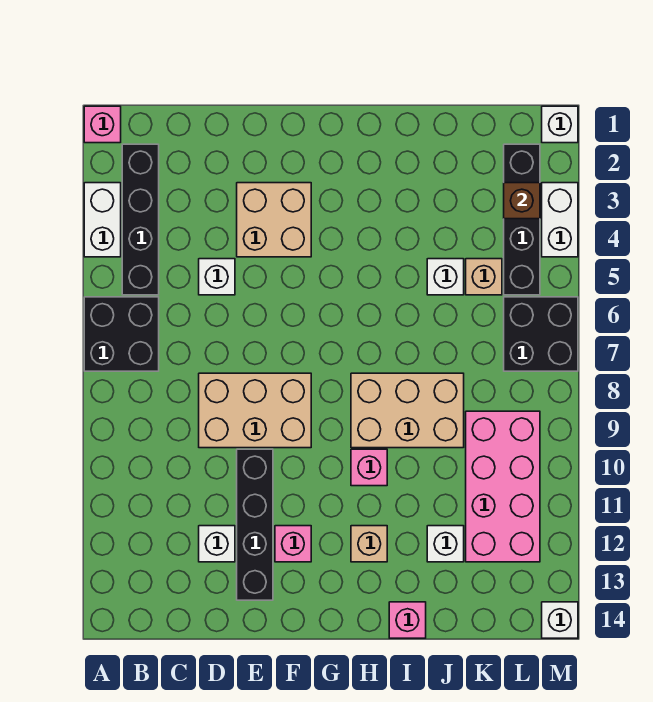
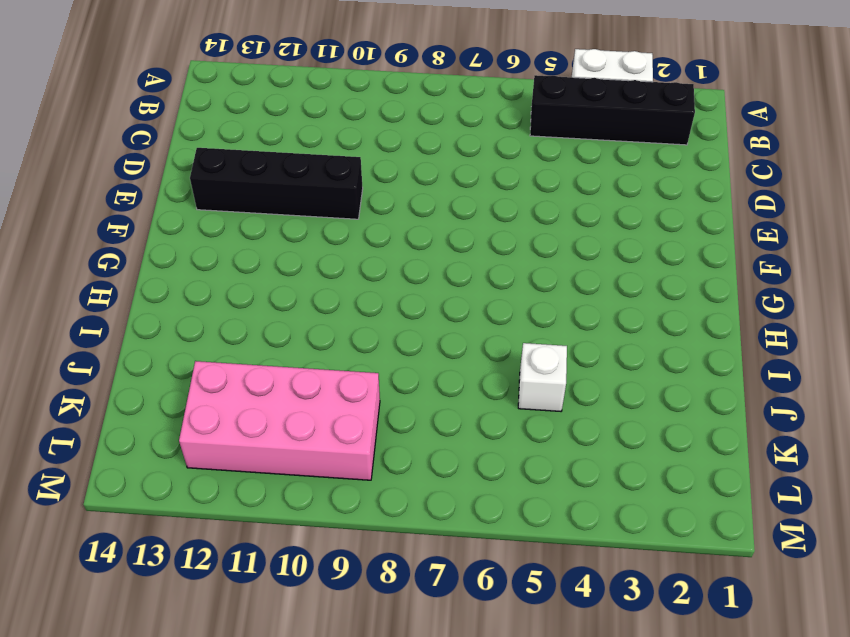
none -> pink brick A1 level 1
none -> black brick A6:B7 level 1
none -> white brick D5 level 1

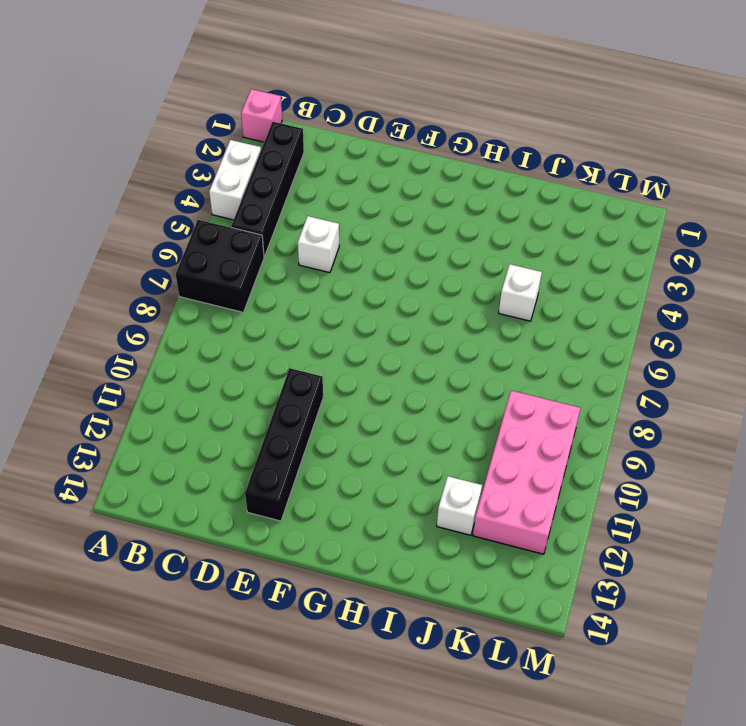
none -> tan brick D8:F9 level 1
none -> white brick D12 level 1
none -> tan brick E3:F4 level 1

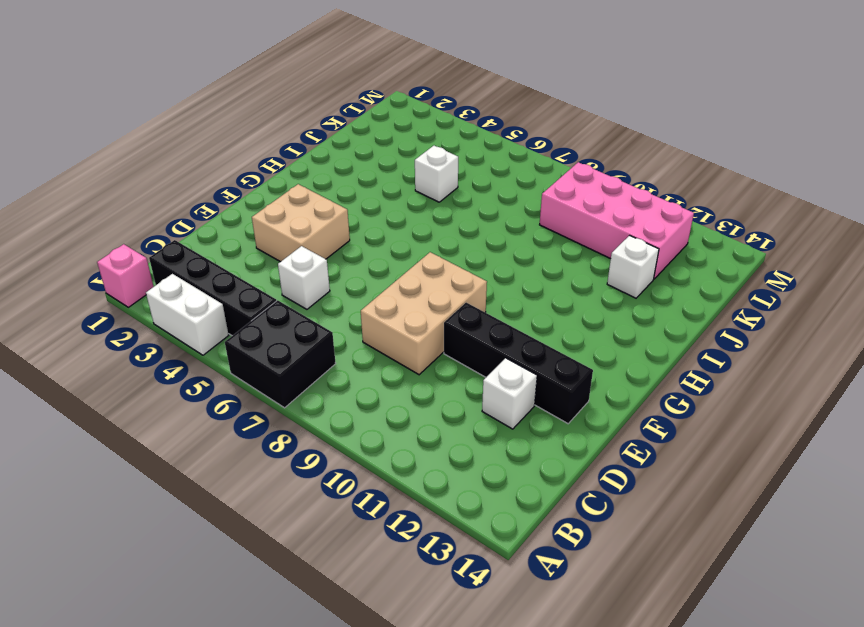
none -> pink brick F12 level 1
none -> tan brick H8:J9 level 1
none -> pink brick H10 level 1

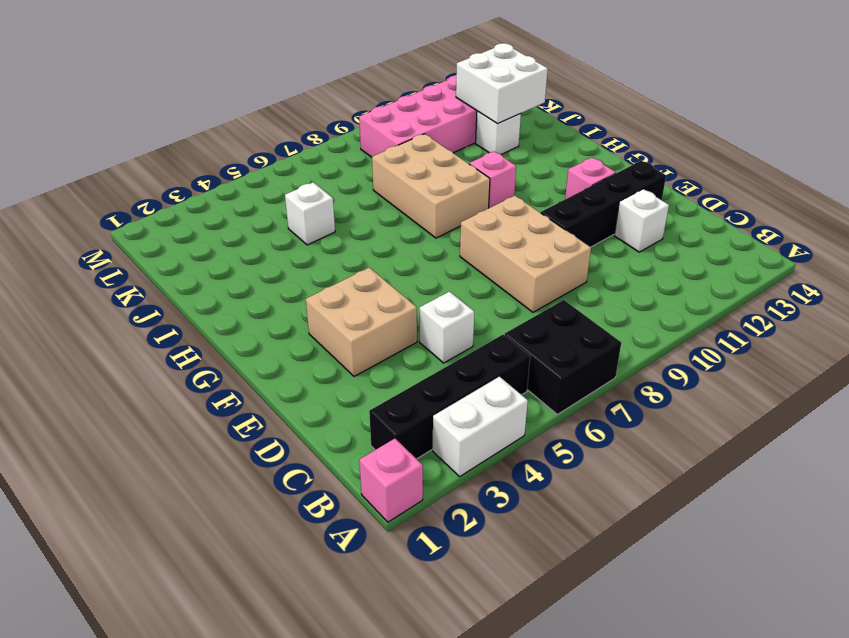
white brick J12:K13 level 2 -> none
none -> tan brick H12 level 1
none -> pink brick I14 level 1
none -> tan brick K5 level 1

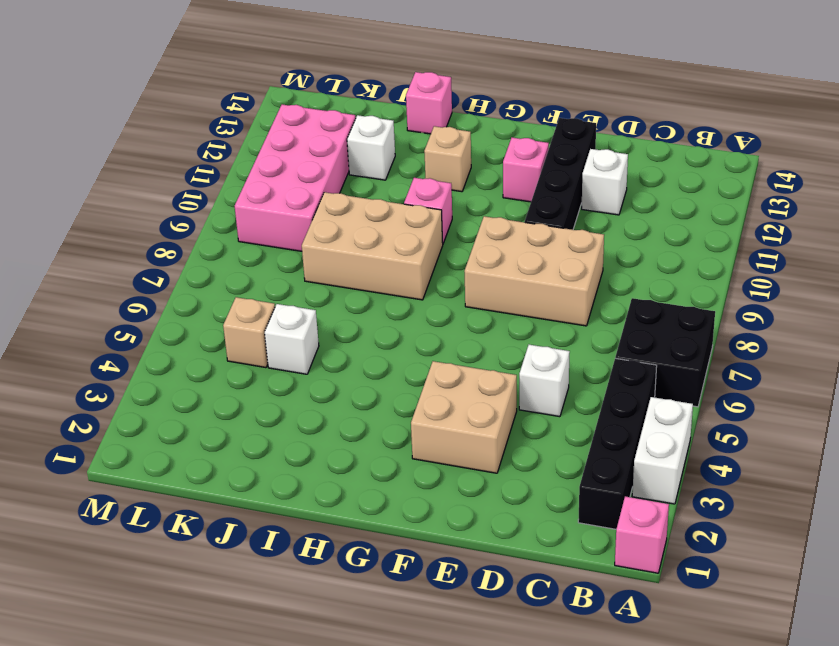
none -> black brick L2:L5 level 1
none -> black brick L6:M7 level 1
none -> white brick M1 level 1

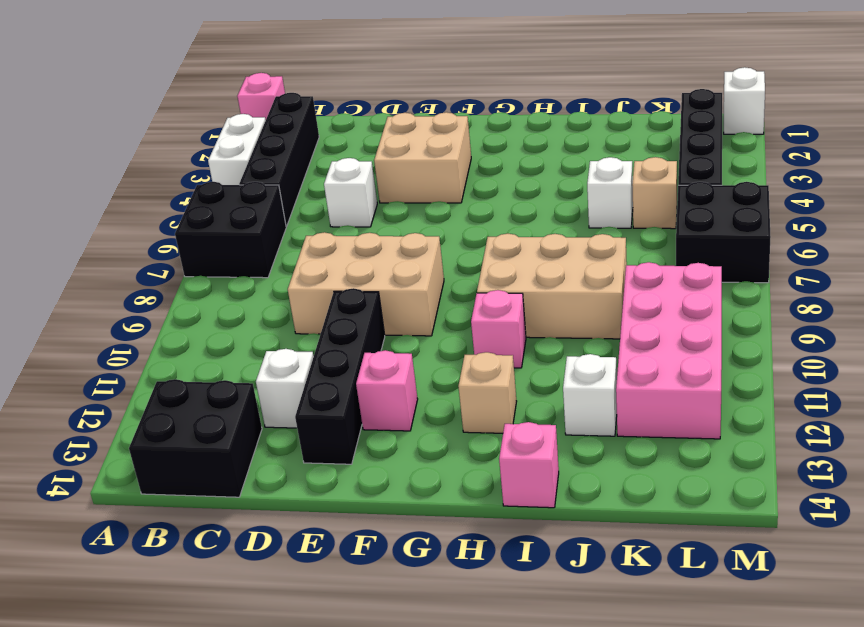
black brick B13:C14 level 1 -> none
none -> white brick M3:M4 level 1
none -> white brick M14 level 1
none -> brown brick L3 level 2

